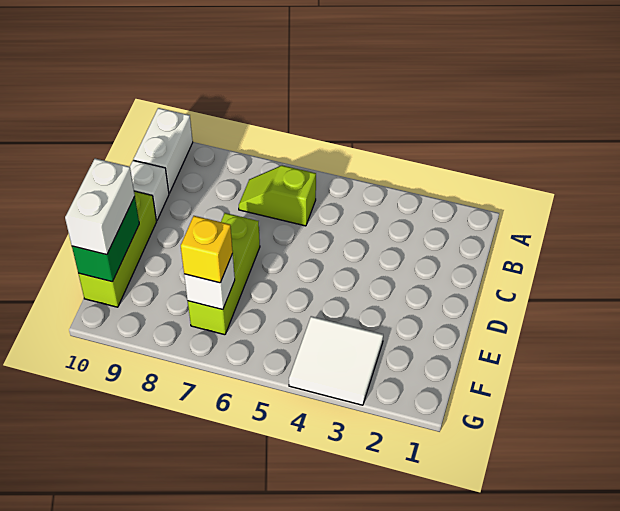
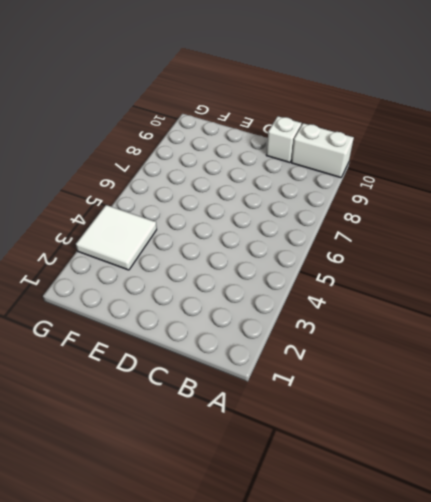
none -> lime slope B6:B7 level 1 top 6
none -> lime brick D7:F7 level 1

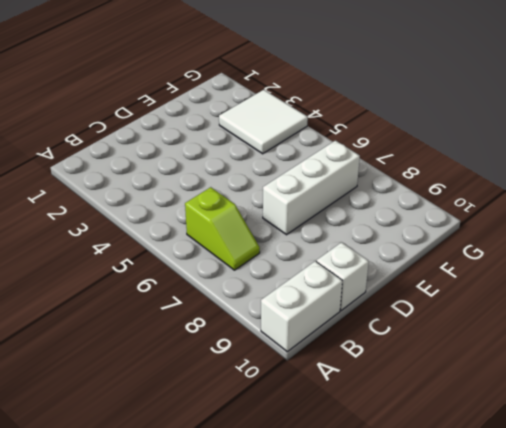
white brick D7:F7 level 1 -> lime brick D7:F7 level 1
none -> lime brick D10:F10 level 1
none -> green brick E10:F10 level 2

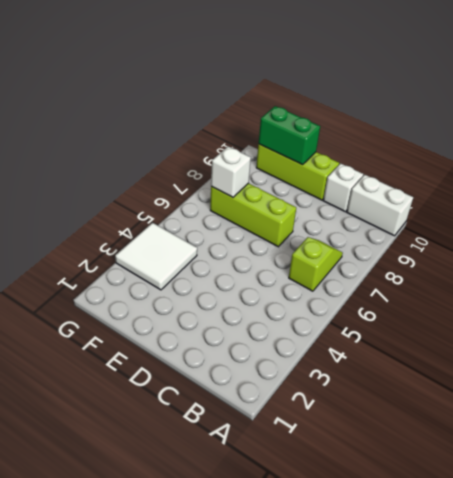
none -> white brick E10:F10 level 3
none -> yellow brick F7 level 3

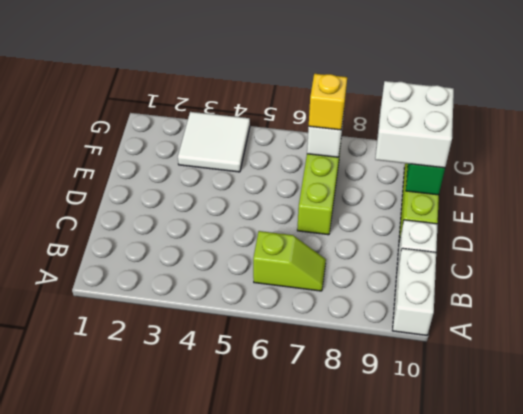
white brick E9:F10 level 3 -> white brick E10:F10 level 3

